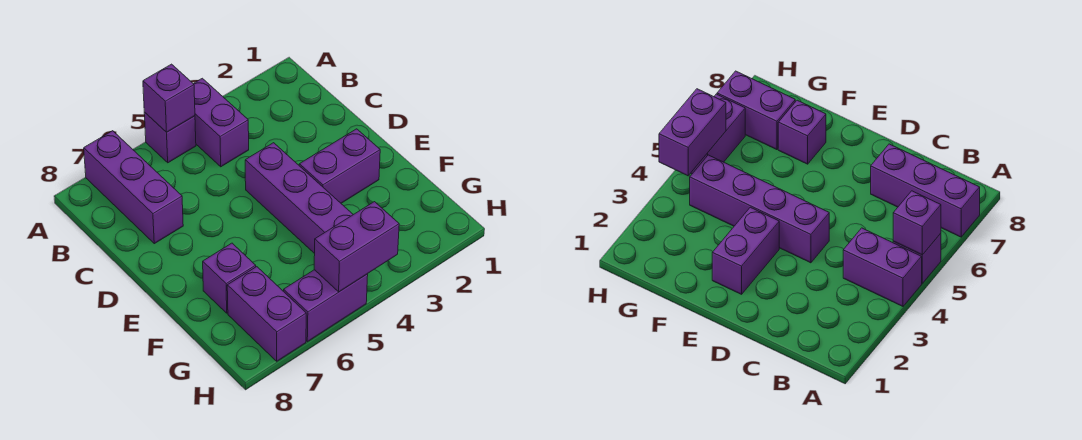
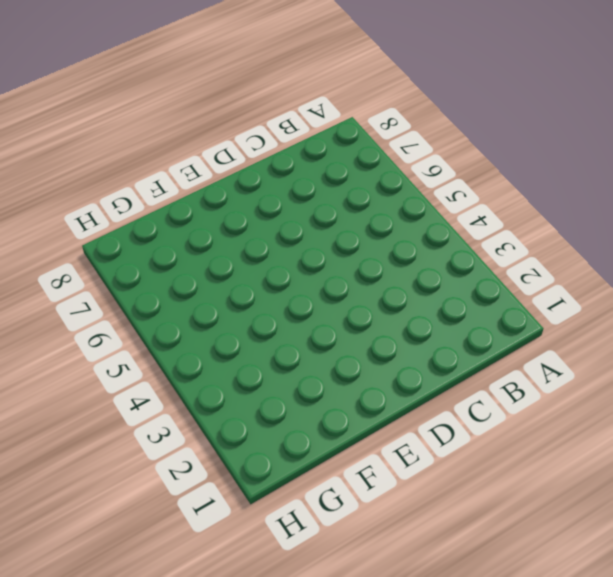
none -> purple brick A4:B4 level 1
none -> purple brick A5 level 1

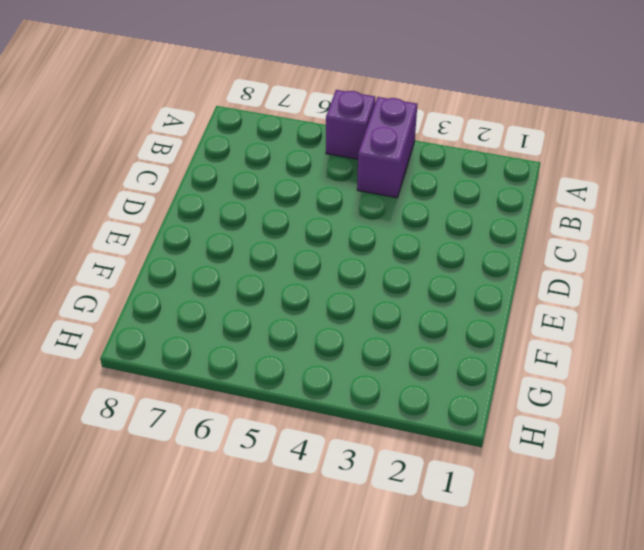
none -> purple brick A7:C7 level 1
none -> purple brick D4:G4 level 1

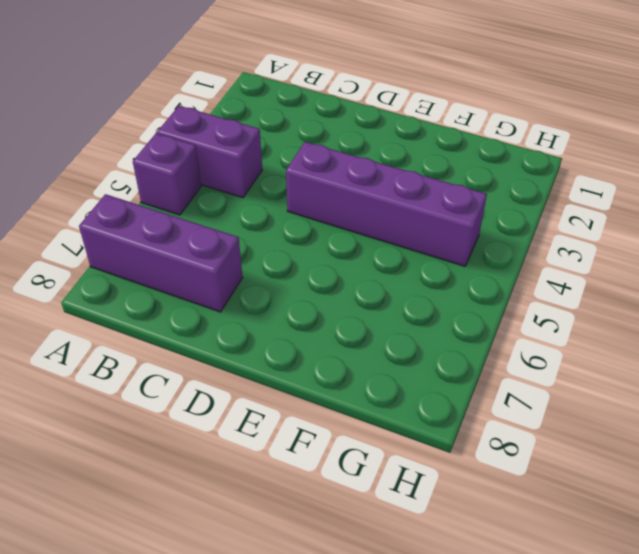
none -> purple brick E2:E3 level 1
none -> purple brick F7 level 1

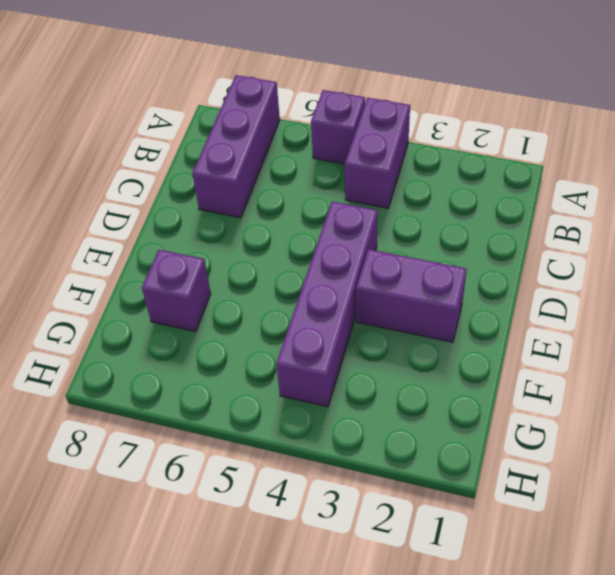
none -> purple brick G7:H7 level 1
none -> purple brick H5:H6 level 1

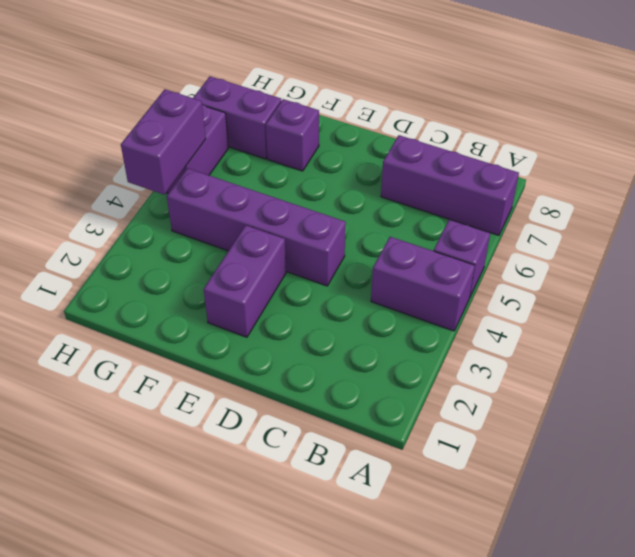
none -> purple brick A5 level 2

